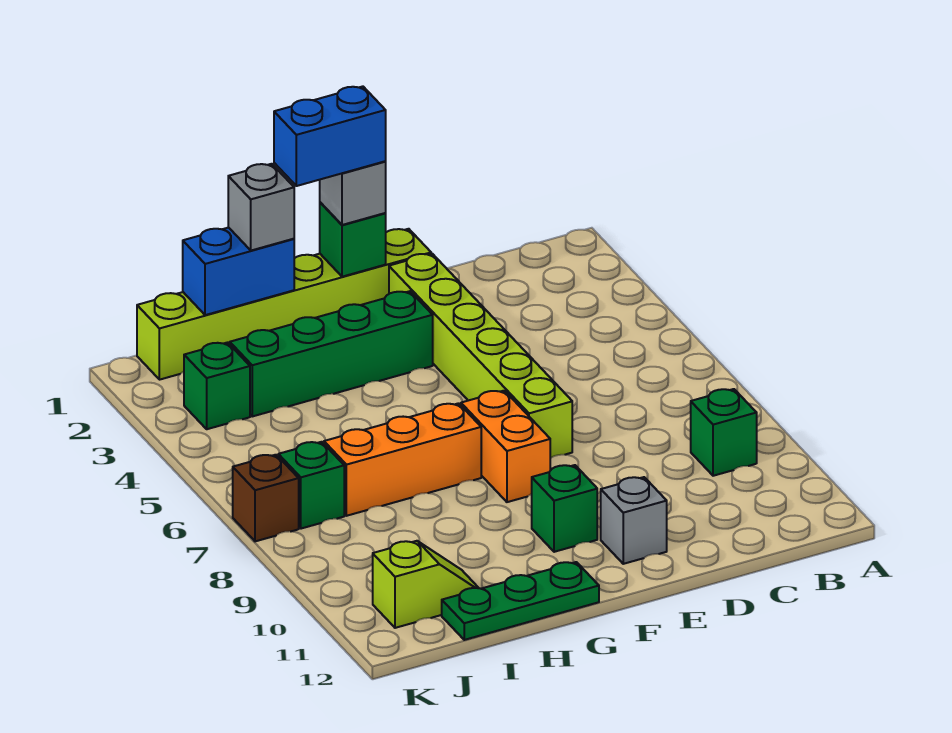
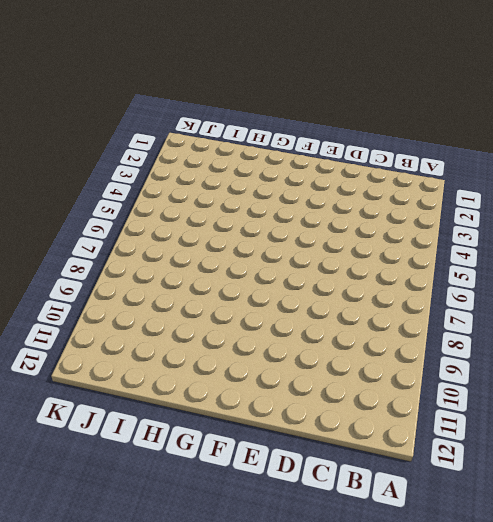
none -> green brick B9 level 1
none -> lime brick E1:J1 level 1
none -> lime brick E2:E7 level 1

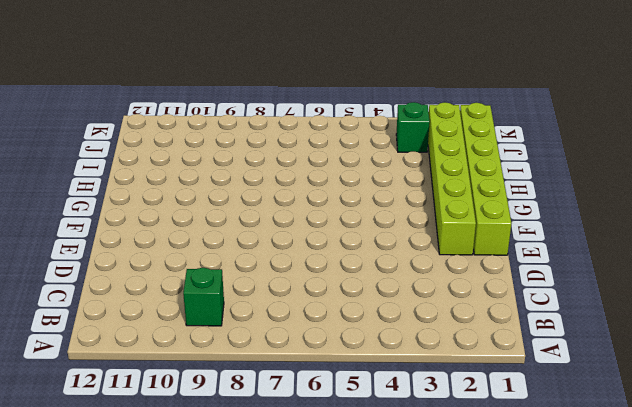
lime brick E2:J2 level 1 -> lime brick E2:E7 level 1
none -> grey brick E11 level 1
none -> green brick F3:I3 level 1
none -> orange brick F7:F8 level 1

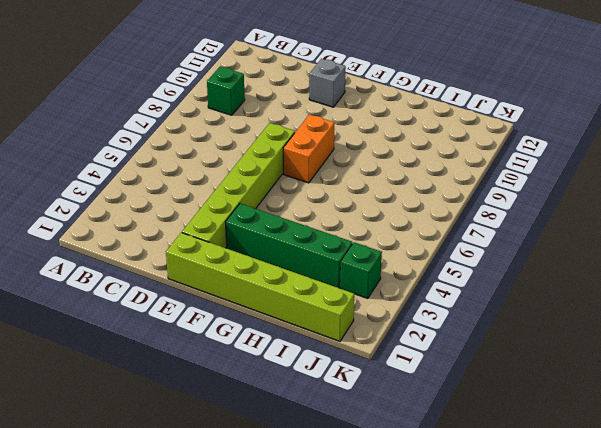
none -> green brick F10 level 1
none -> orange brick G7:I7 level 1
none -> green plate G12:I12 level 1

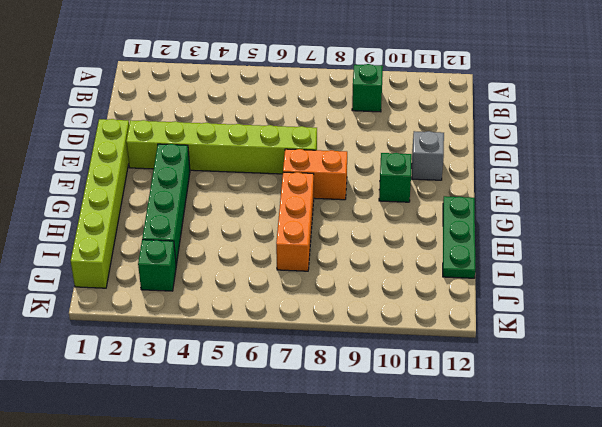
none -> lime slope I11:J11 level 1 top J
none -> green brick J7 level 1
none -> brown brick K7 level 1

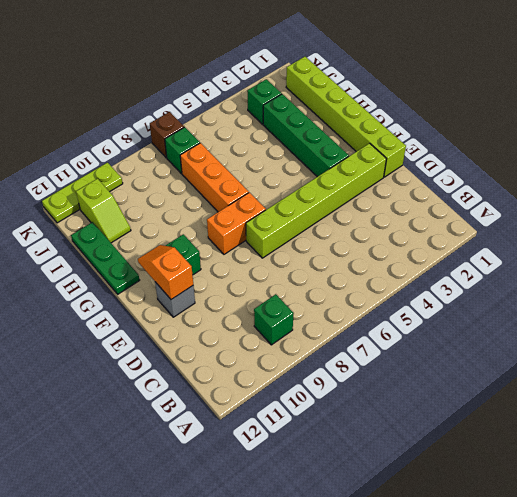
orange slope E11:F11 level 2 top E -> none
lime plate K10:K12 level 1 -> none
none -> green brick F1 level 2
none -> blue brick H1:I1 level 2
none -> grey brick F1 level 3

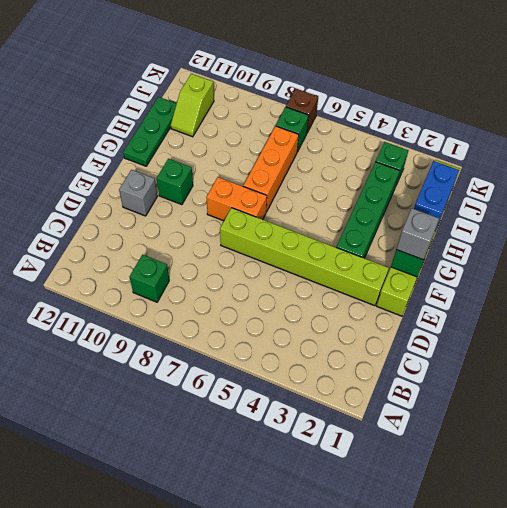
none -> grey brick H1 level 3
none -> blue brick F1:G1 level 4

